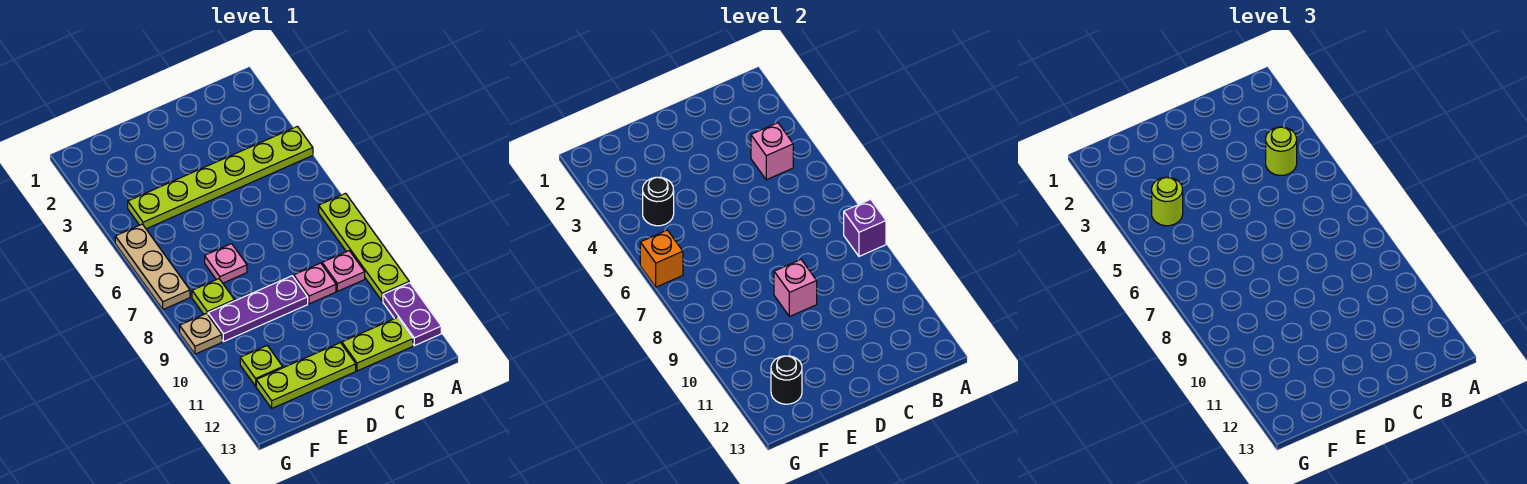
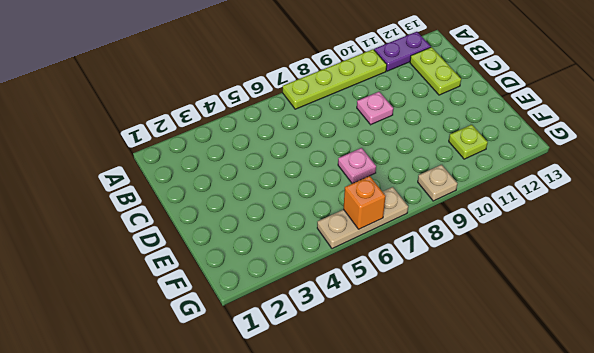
none -> lime plate A4:F4 level 1
none -> pink plate B9 level 1
none -> purple plate D9:F9 level 1

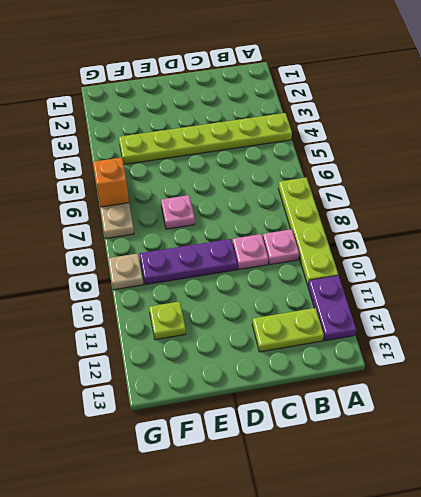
none -> lime plate D12:F12 level 1
none -> lime plate F8 level 1
none -> purple brick A8 level 2

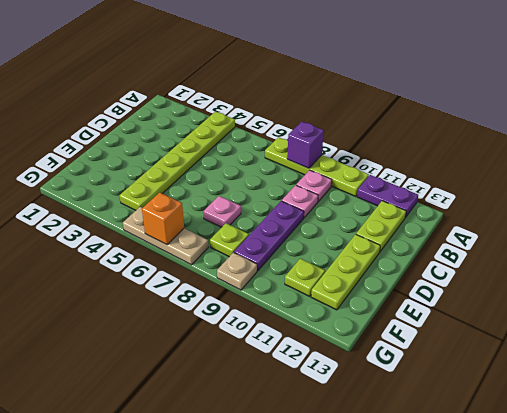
none -> pink brick B4 level 2
none -> pink brick D9 level 2
none -> black round brick F4 level 2

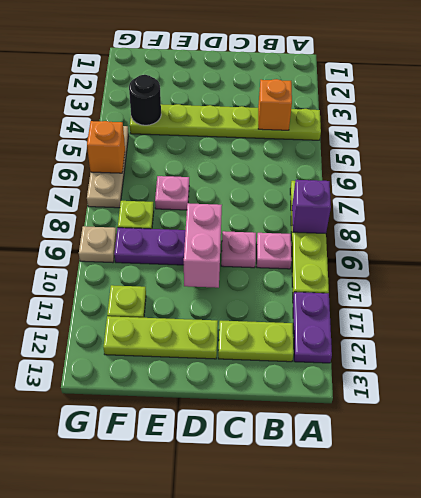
orange brick B4 level 2 -> pink brick B4 level 2
pink brick D9:D10 level 2 -> pink brick D9 level 2
none -> black round brick F12 level 2
none -> lime round brick B4 level 3
none -> lime round brick F4 level 3

